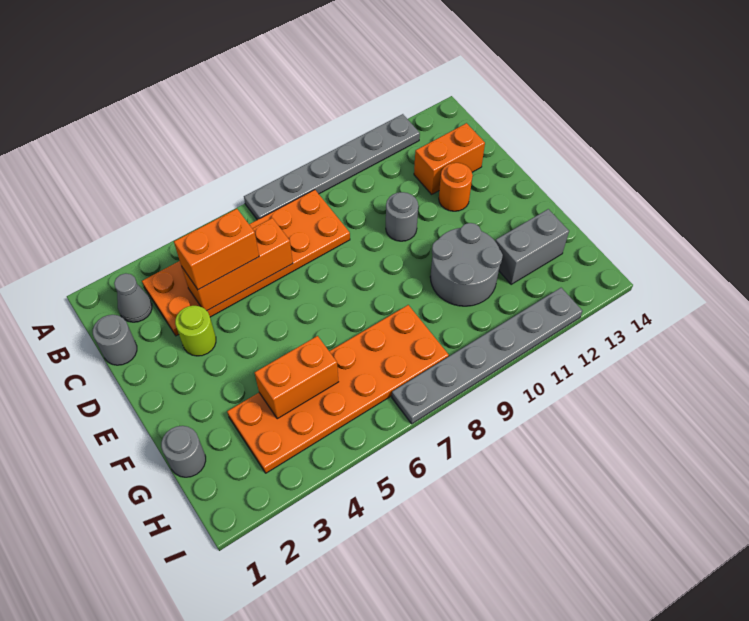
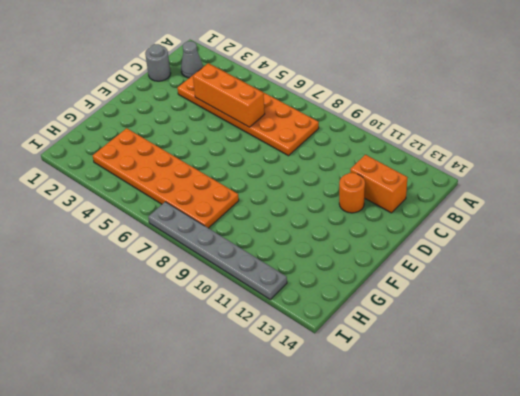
none -> grey plate A7:A12 level 1
none -> lime round brick D3 level 1
none -> grey round brick D10 level 1

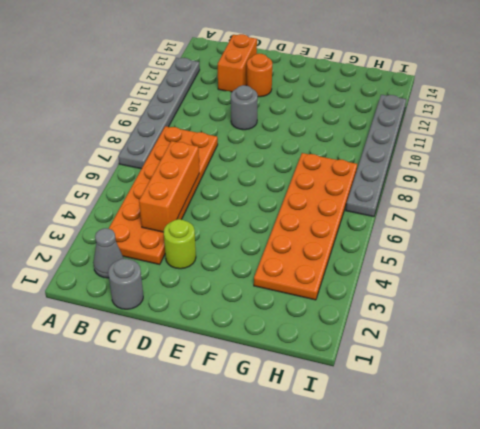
none -> grey round brick F10:G11 level 1
none -> grey round brick G1 level 1
none -> grey brick G12:G13 level 1

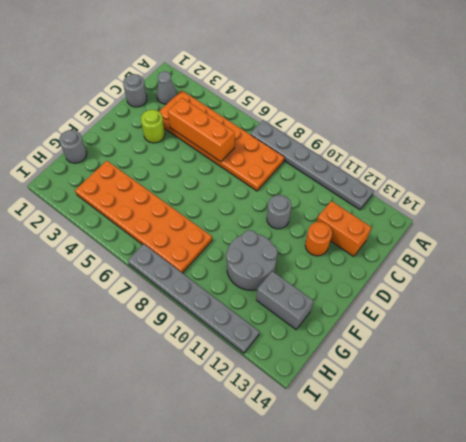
none -> orange brick G4:G5 level 2
none -> orange brick C4:C5 level 3

